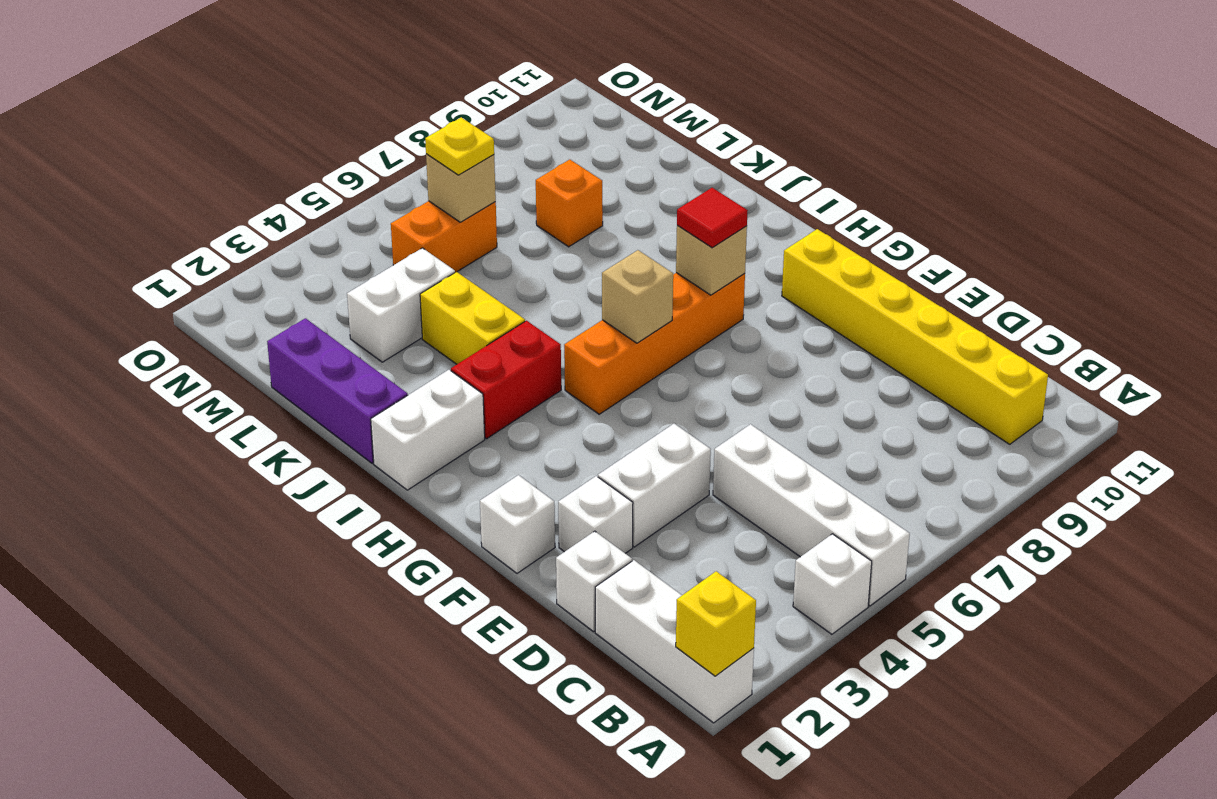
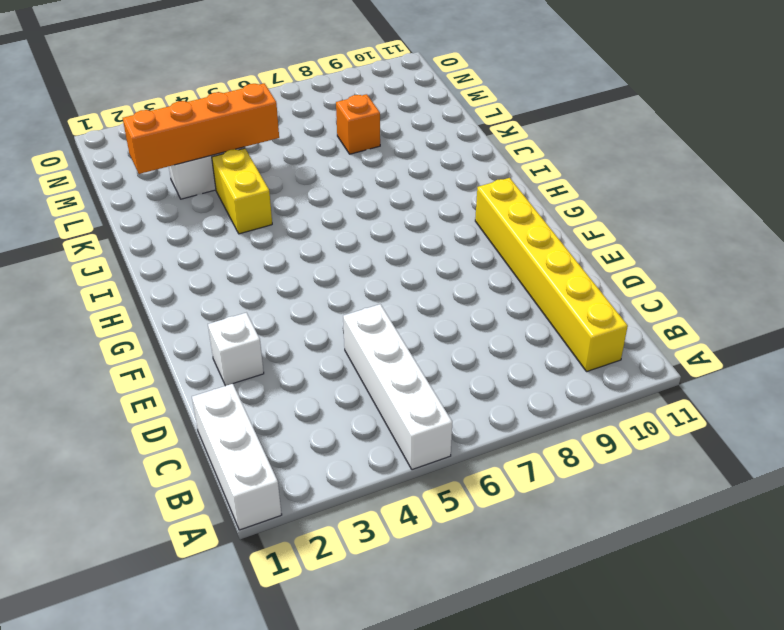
orange brick L2:L5 level 2 -> orange brick H5:H8 level 1
none -> white brick A4 level 1
none -> white brick D1 level 1
none -> white brick E3:E4 level 1

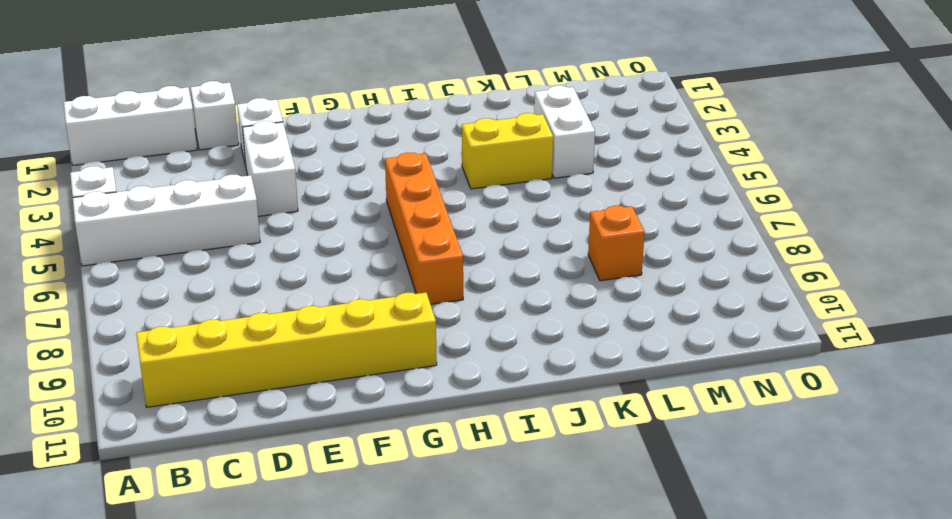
none -> white brick F1 level 1
none -> white brick I1:I2 level 1
none -> red brick I3:I4 level 1

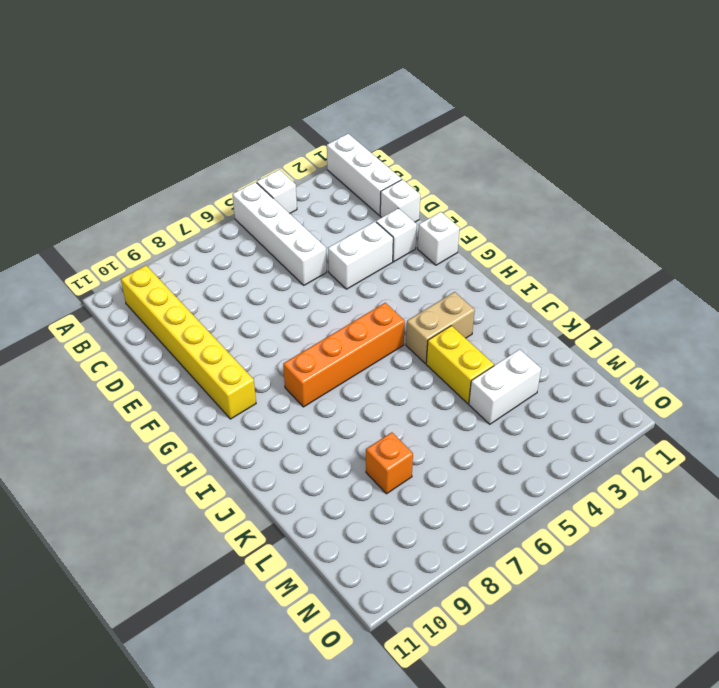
tan brick I3:I4 level 1 -> red brick I3:I4 level 1
none -> white brick I1:I2 level 1
none -> purple brick J1:L1 level 1
none -> orange brick M5:M6 level 1

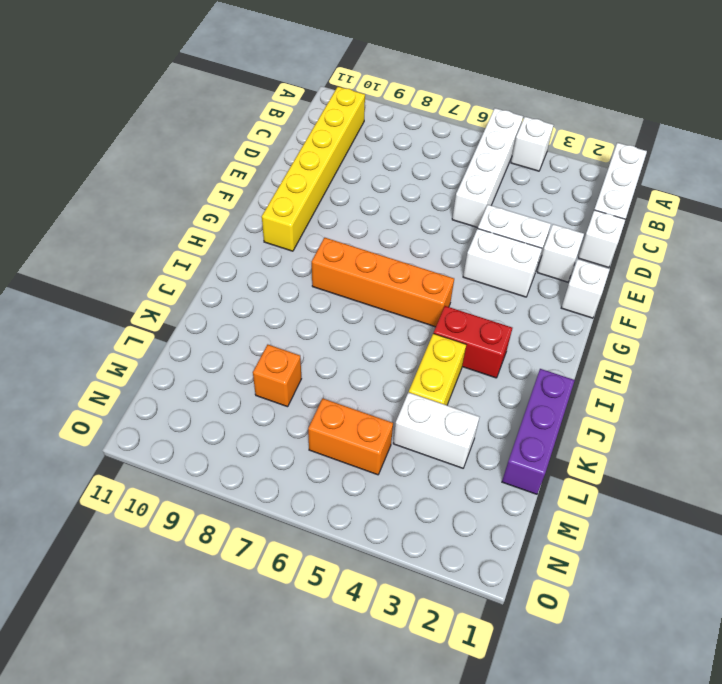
white brick F3:F4 level 1 -> white brick I1:I2 level 1
none -> yellow brick A1 level 2
none -> tan brick H6 level 2
none -> tan brick H8 level 2

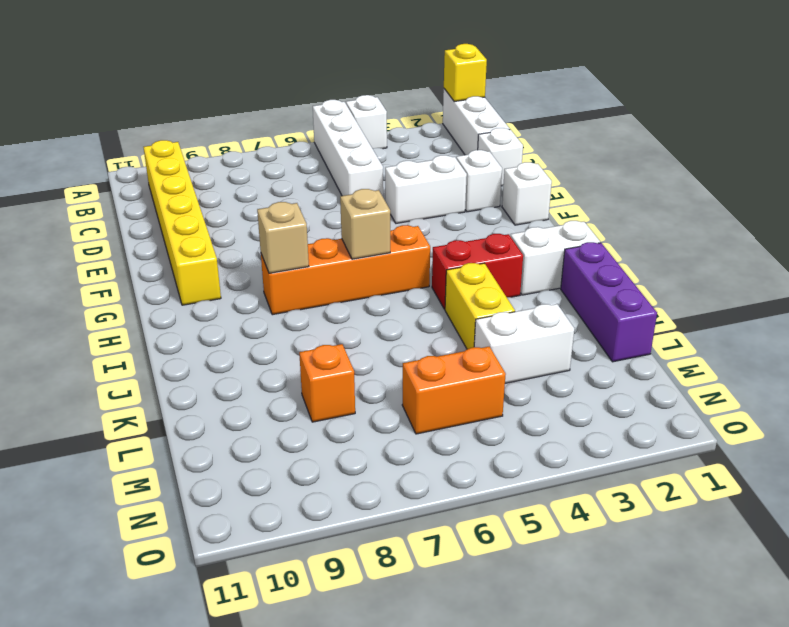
none -> tan brick M6 level 2
none -> red tile H8 level 3
none -> yellow plate M6 level 3

